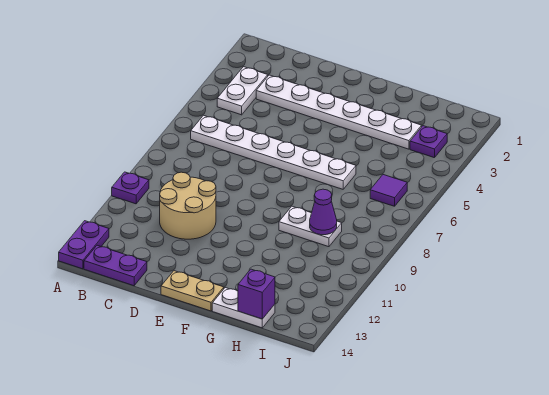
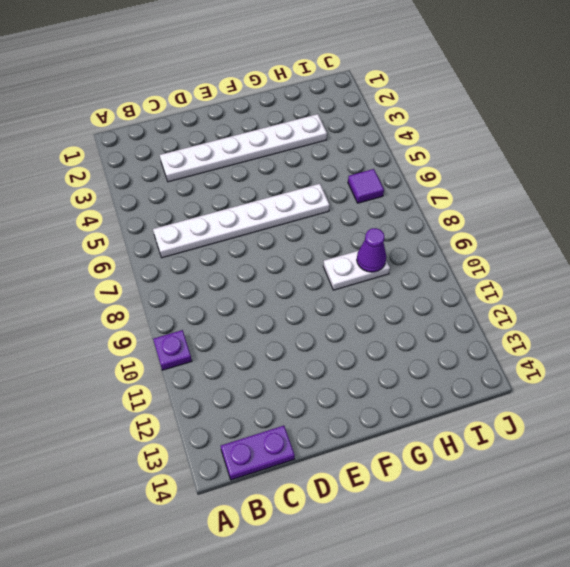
none -> purple plate A13:A14 level 1
none -> white plate B3:B4 level 1
none -> tan round brick C10:D11 level 1

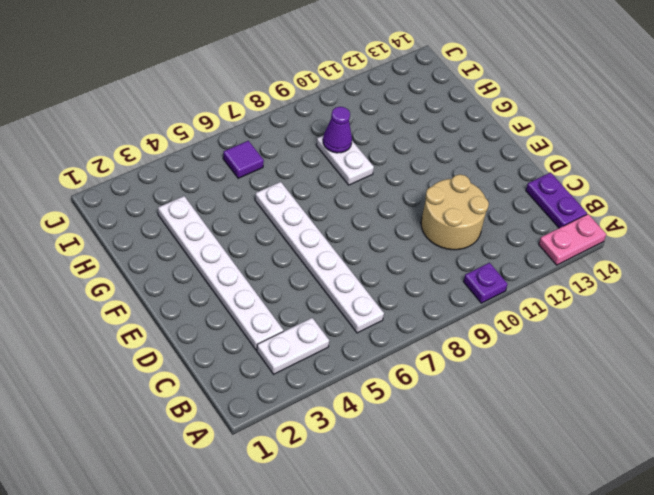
pink plate A13:A14 level 1 -> purple plate A13:A14 level 1
none -> tan plate E14:F14 level 1
none -> white plate G14:H14 level 1
none -> purple plate I3 level 1

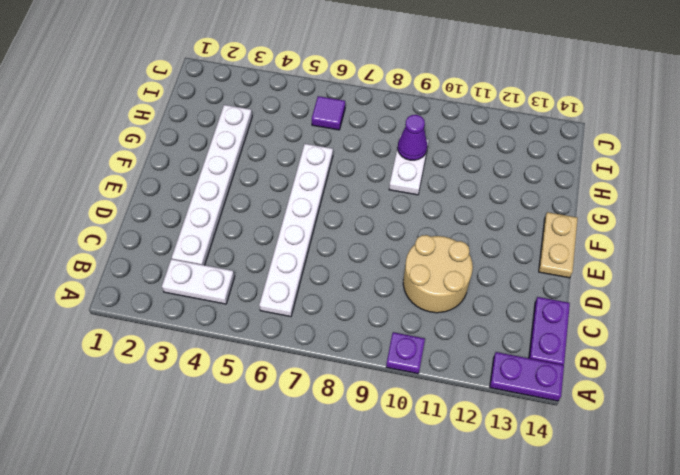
none -> white plate G14:H14 level 1
none -> purple plate I3 level 1
none -> purple brick H14 level 2

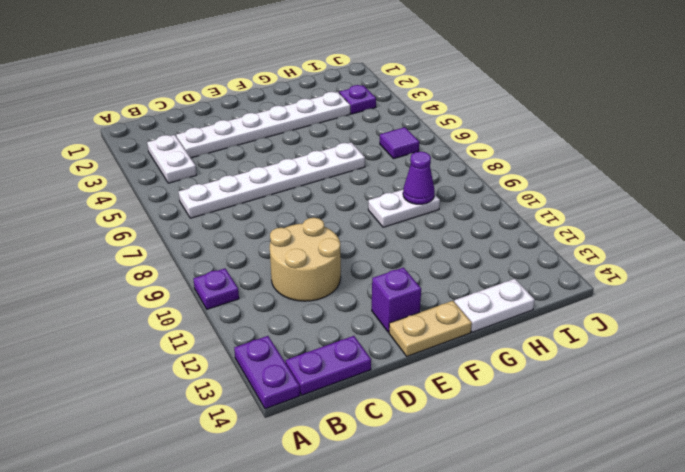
purple brick E13 level 1 -> purple brick H14 level 2

